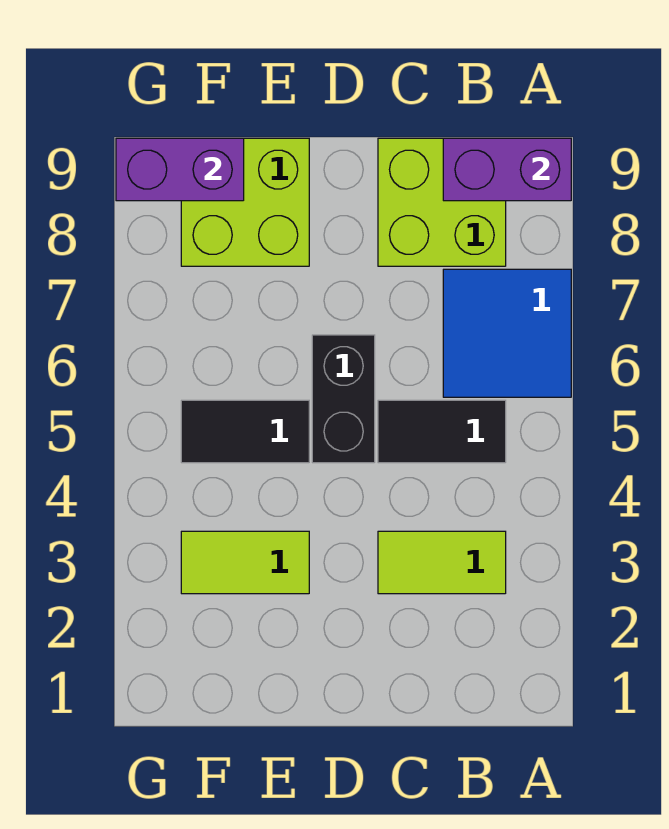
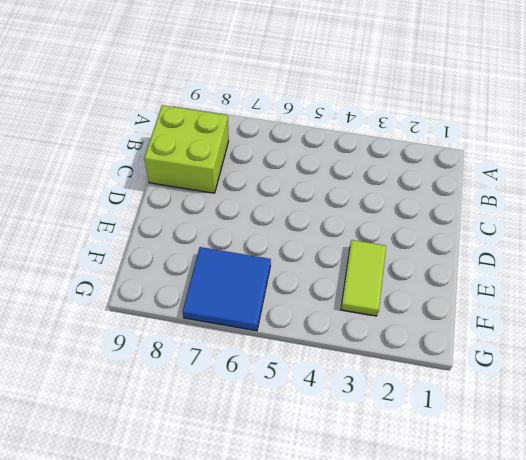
blue tile F6:G7 level 1 -> blue tile A6:B7 level 1
none -> lime tile B3:C3 level 1
none -> black tile B5:C5 level 1

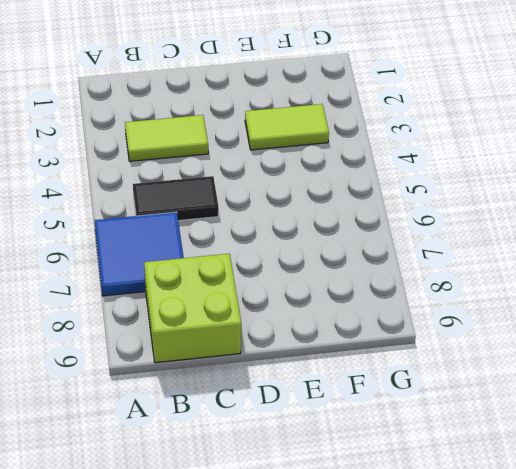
none -> black brick D5:D6 level 1
none -> black tile E5:F5 level 1

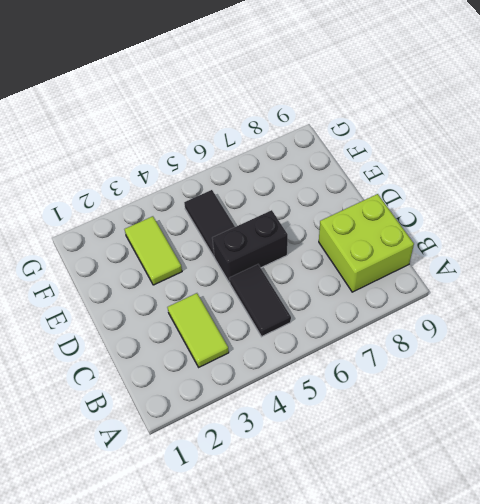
none -> blue tile A6:B7 level 1
none -> lime brick E8:F9 level 1

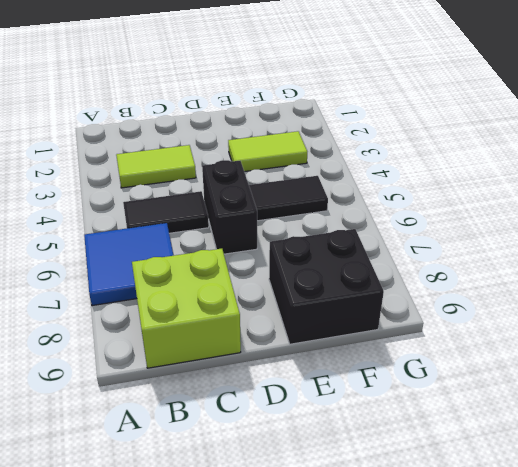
black brick E8:F9 level 1 -> lime brick E8:F9 level 1
none -> purple brick A9:B9 level 2
none -> purple brick F9:G9 level 2

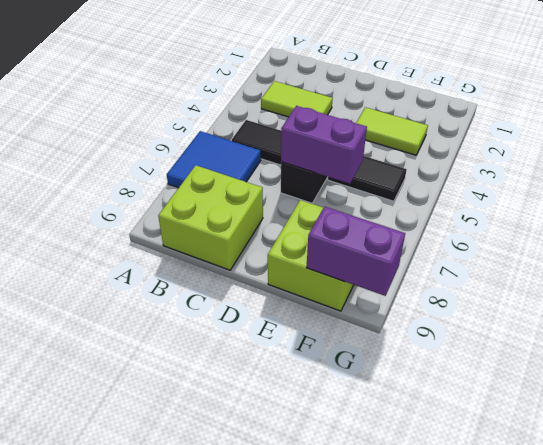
purple brick D6:E6 level 2 -> purple brick A9:B9 level 2

